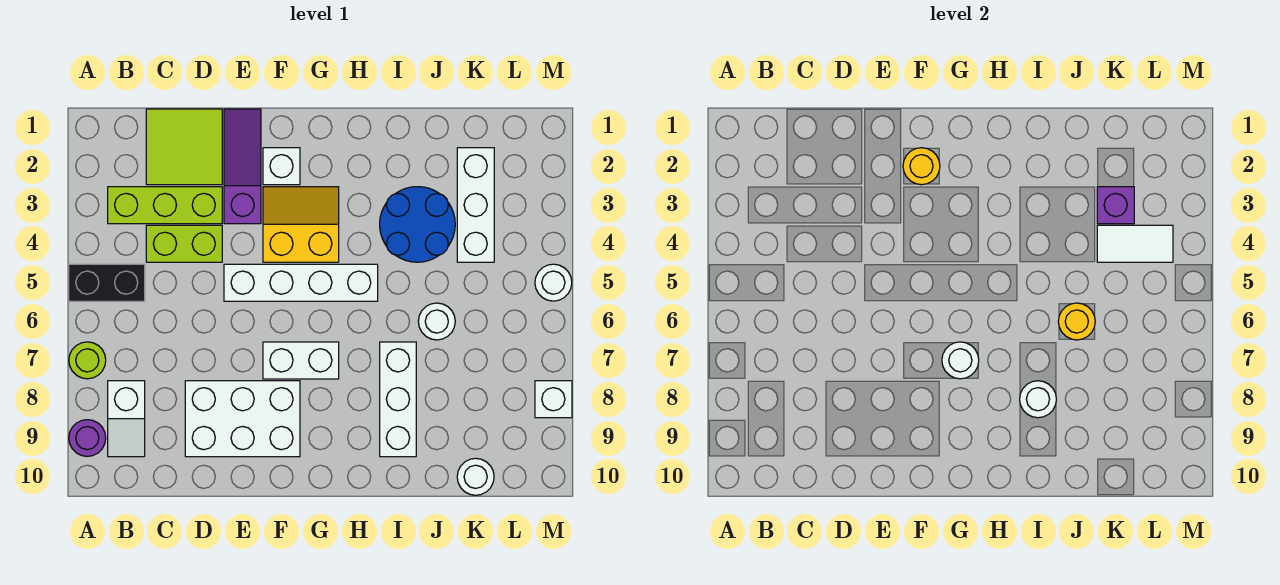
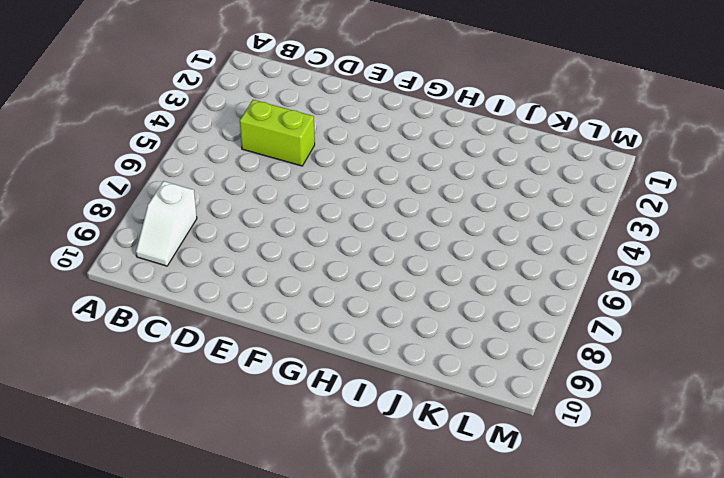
none -> black brick A5:B5 level 1
none -> lime round brick A7 level 1
none -> purple round brick A9 level 1

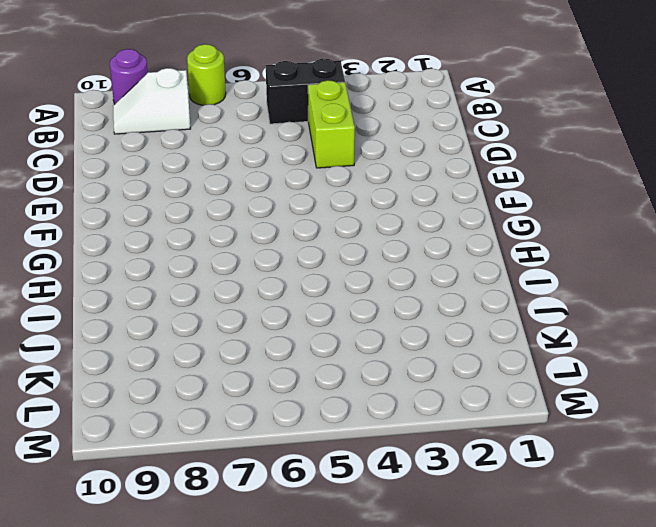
black brick B4:B5 level 1 -> black brick A5:B5 level 1
none -> lime brick B3:D3 level 1
none -> lime tile C1:D2 level 1
none -> white brick D8:F9 level 1

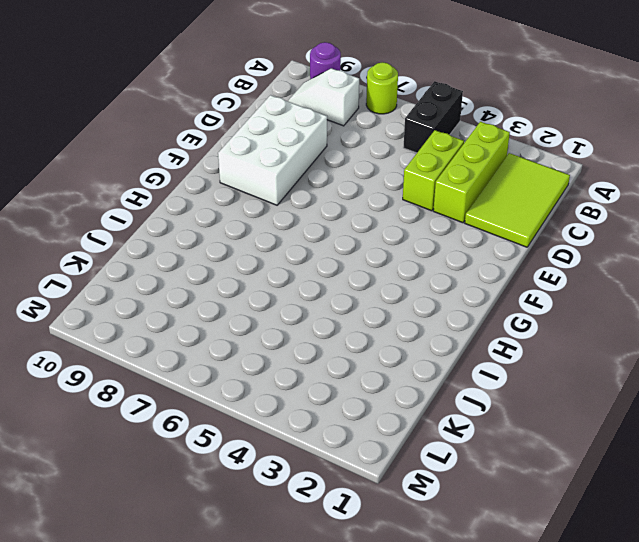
lime tile B1:D2 level 1 -> lime tile C1:D2 level 1
none -> purple slope E1:E3 level 1 top 3
none -> white brick E5:H5 level 1
none -> white brick F2 level 1

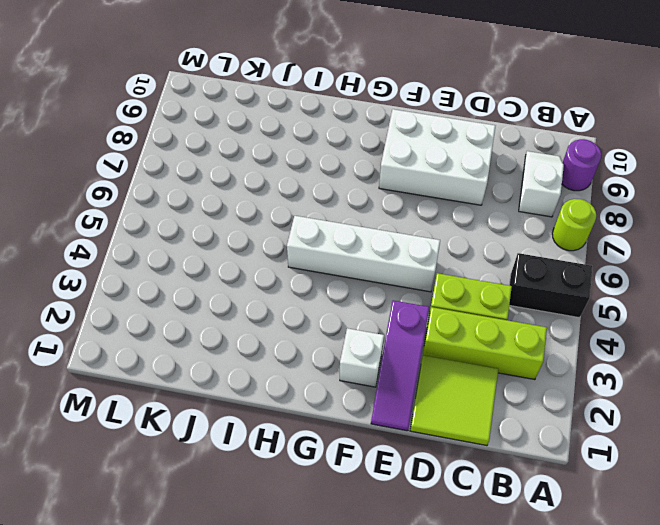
none -> yellow slope F3:G4 level 1 top 4
none -> white brick F7:G7 level 1
none -> blue round brick I3:J4 level 1

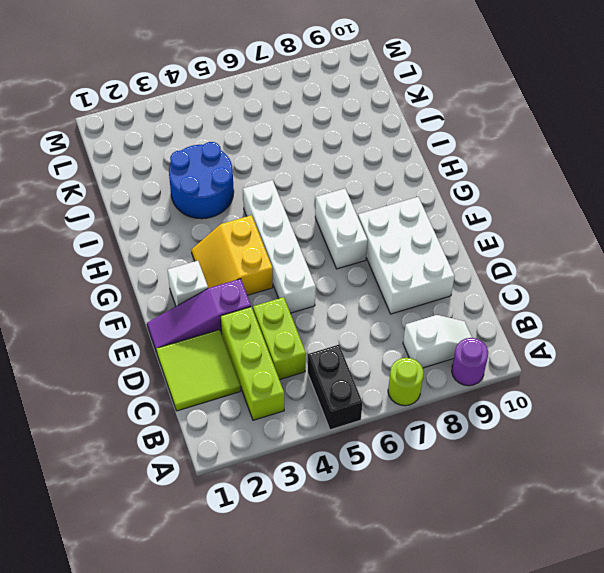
none -> white brick I7:I9 level 1
none -> white round brick J6 level 1
none -> white brick K2:K4 level 1

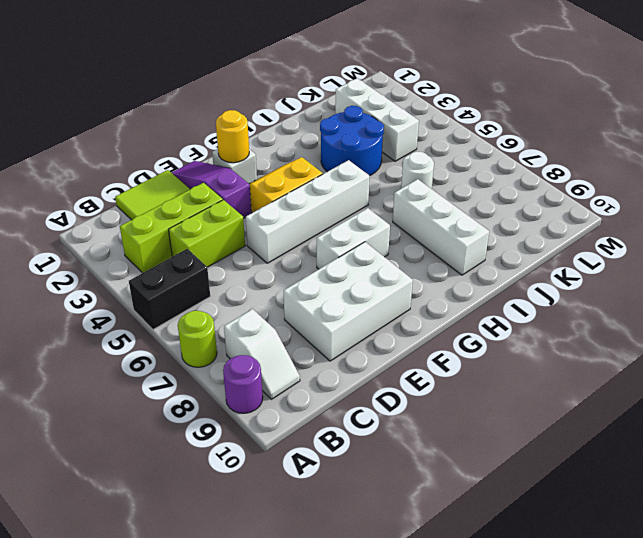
none -> white round brick K10 level 1
none -> white round brick M5 level 1
none -> white brick M8 level 1

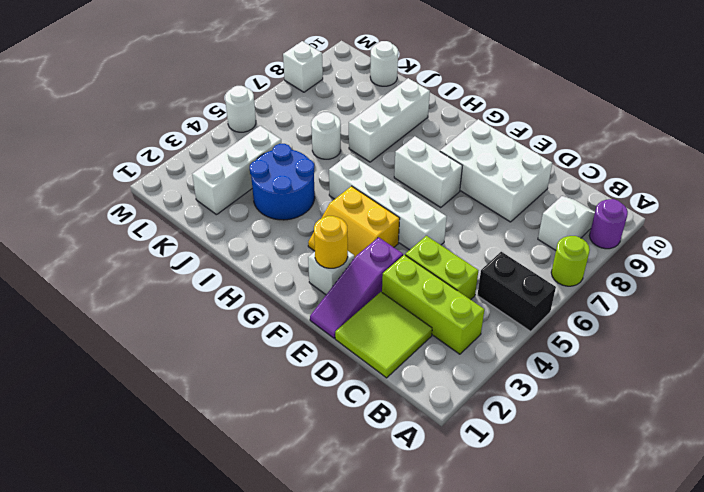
none -> white round brick G7 level 2
none -> white round brick I8 level 2
none -> yellow round brick J6 level 2

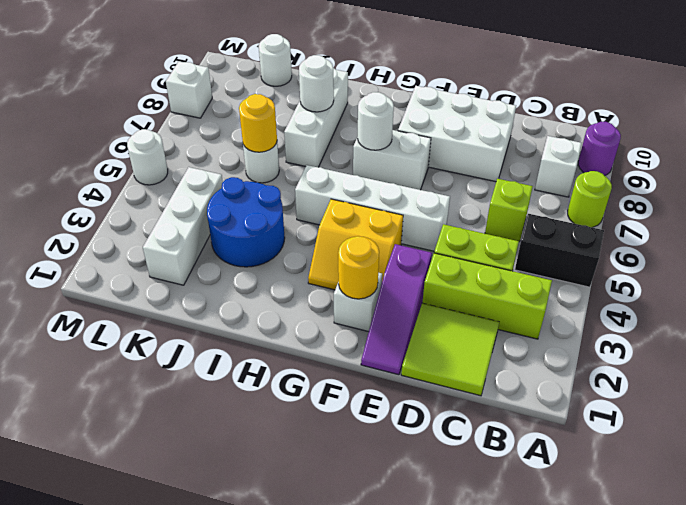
lime brick C6 level 1 -> none
none -> purple brick K3 level 2
none -> white tile K4:L4 level 2

